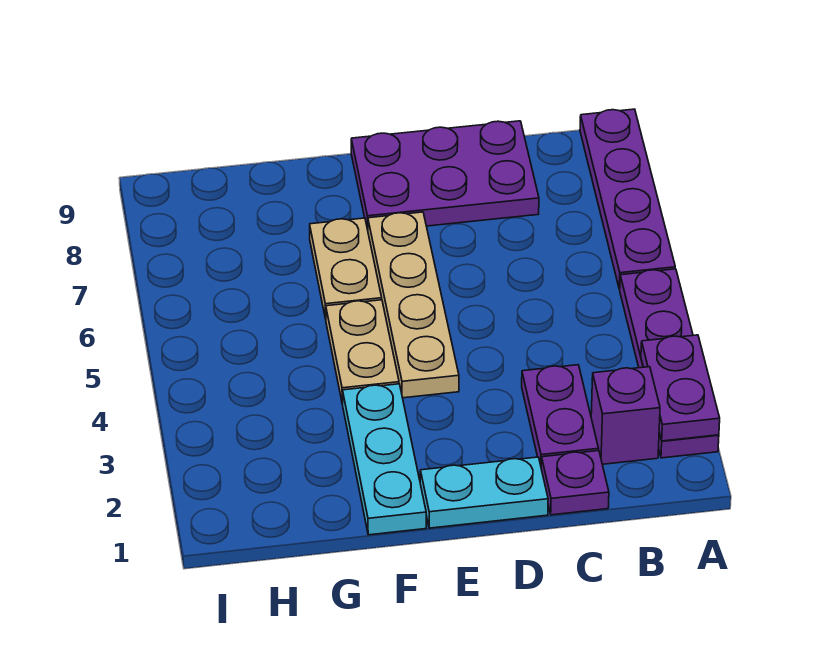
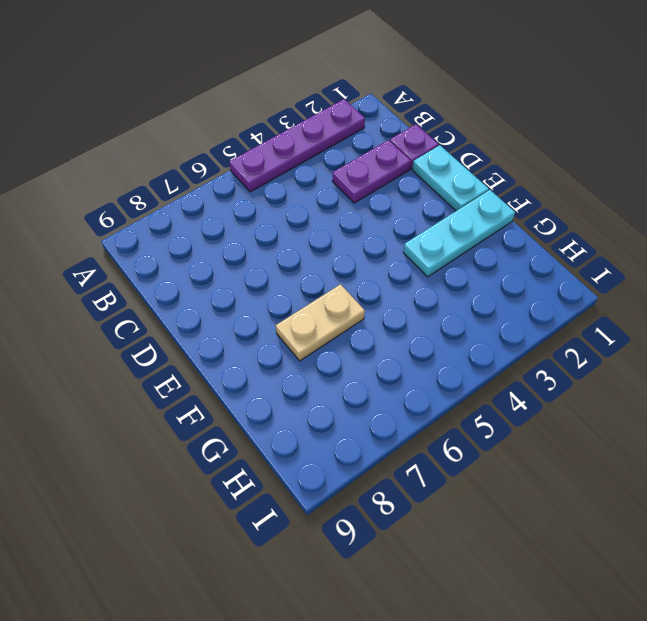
none -> purple plate A6:A9 level 1
none -> purple brick B2 level 1
none -> purple plate C8:E9 level 1

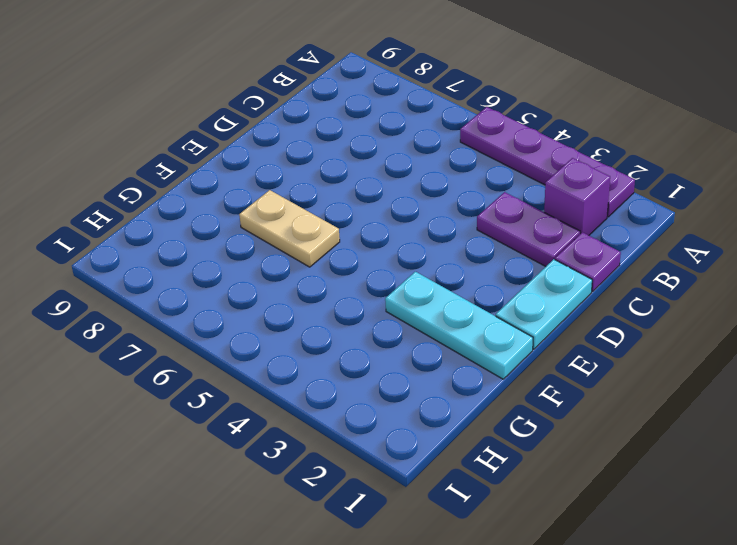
none -> purple plate A6:A9 level 1
none -> purple plate C8:E9 level 1
none -> tan plate E4:E7 level 1

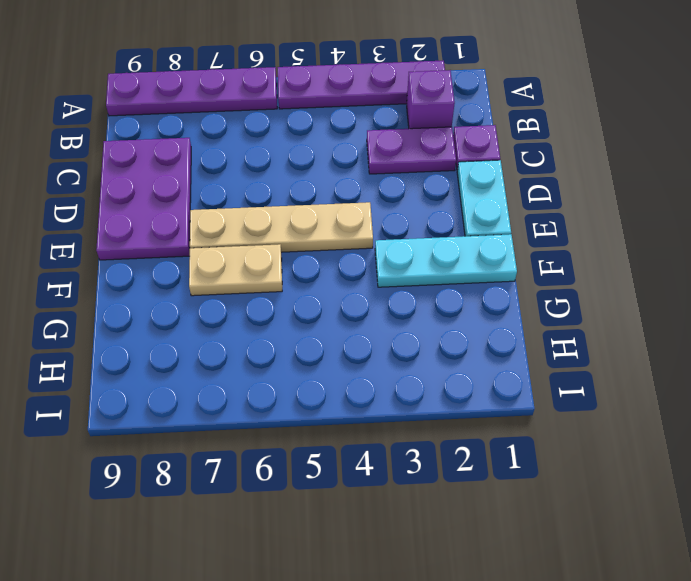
none -> tan plate F4:F5 level 1
none -> purple plate A2:A3 level 2

